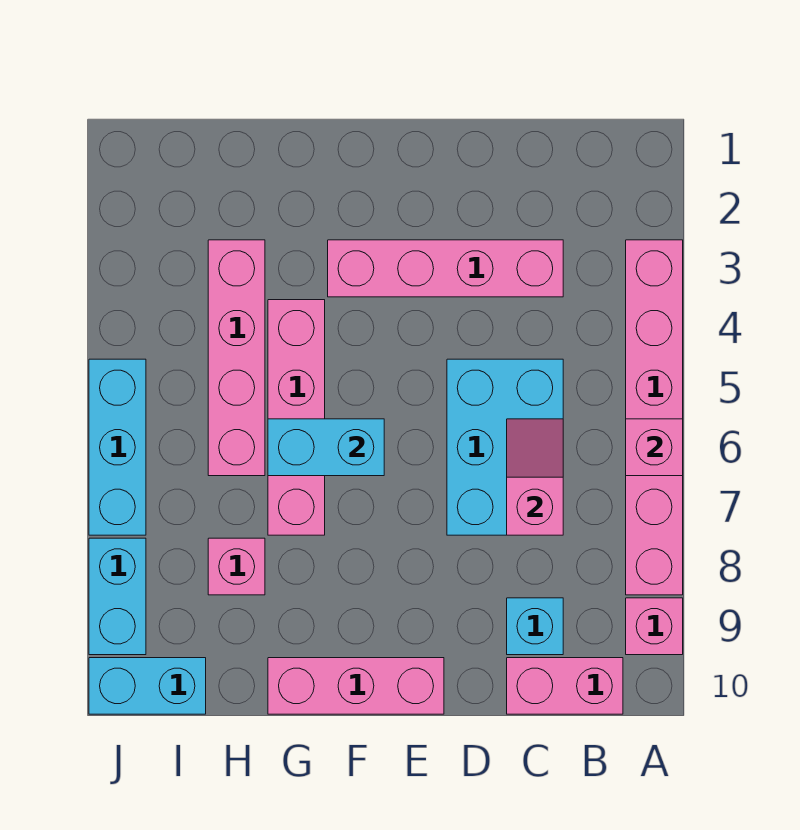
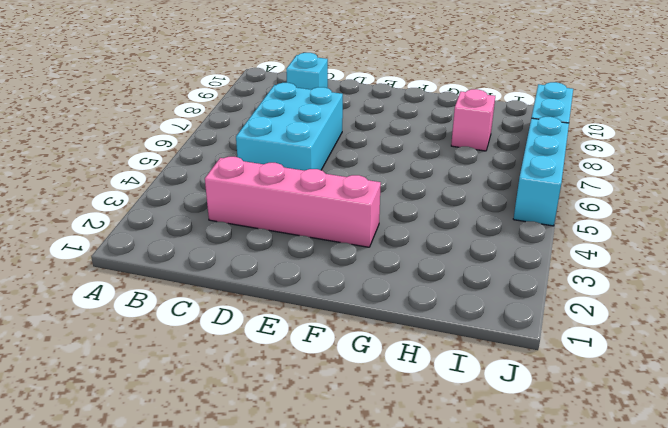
none -> pink brick A3:A8 level 1
none -> pink brick A9 level 1
none -> pink brick B10:C10 level 1

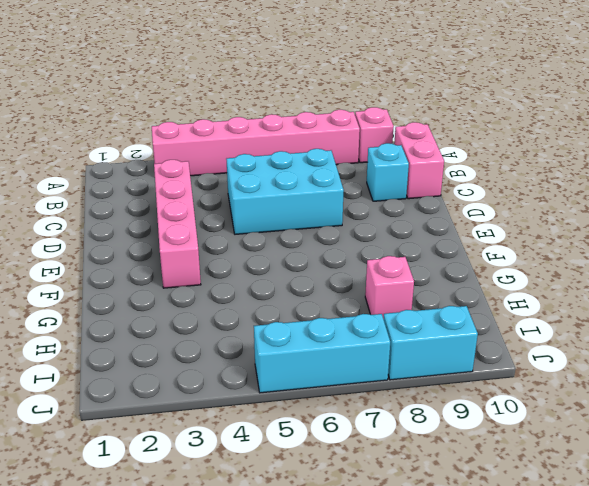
none -> pink brick E10:G10 level 1
none -> pink brick G4:G7 level 1
none -> pink brick H3:H6 level 1

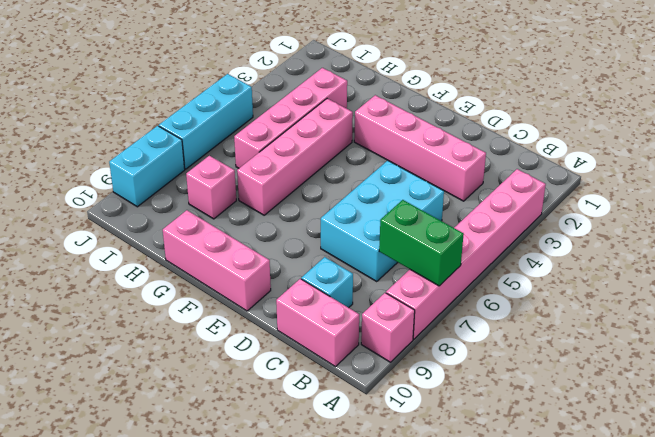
green brick A7:B7 level 2 -> none
none -> cyan brick I10:J10 level 1
none -> pink brick A6 level 2
none -> pink slope C6:C7 level 2 top 7

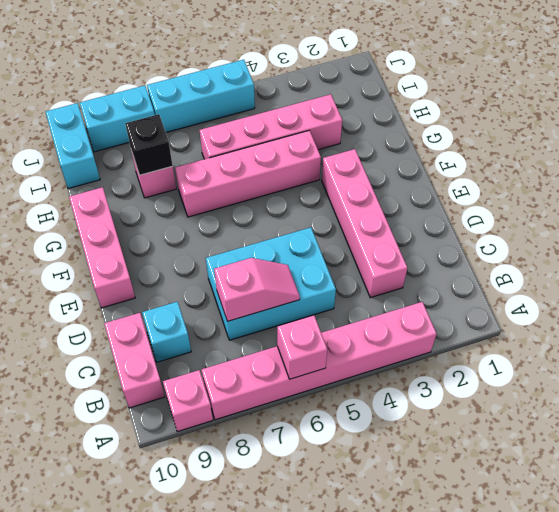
black brick H8 level 2 -> none
none -> cyan brick F6:G6 level 2

